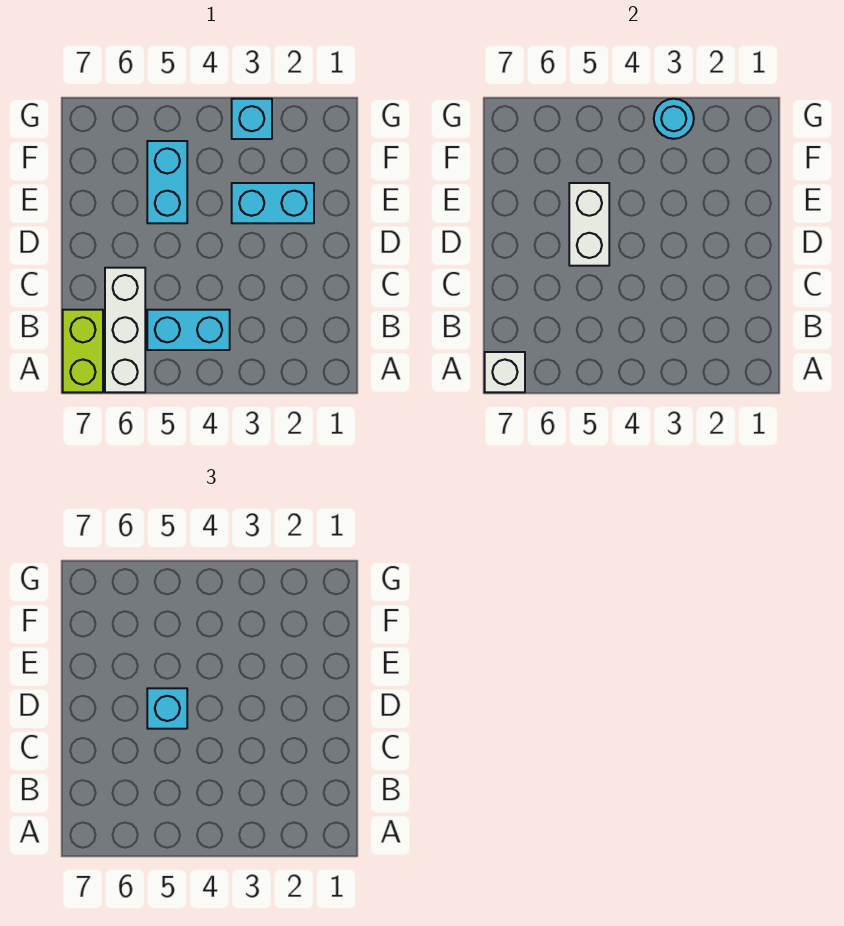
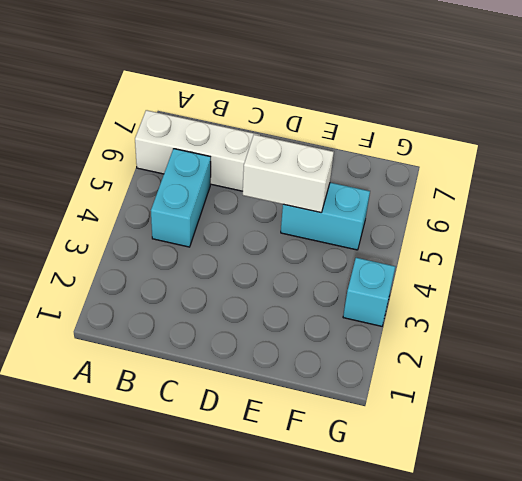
none -> lime brick A7:B7 level 1
none -> cyan brick E2:E3 level 1

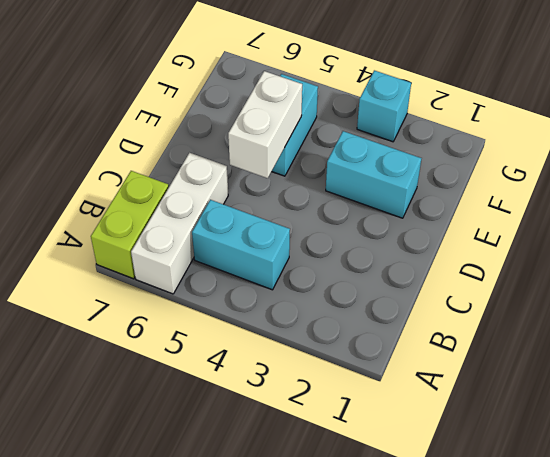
none -> white brick A7 level 2
none -> cyan round brick G3 level 2

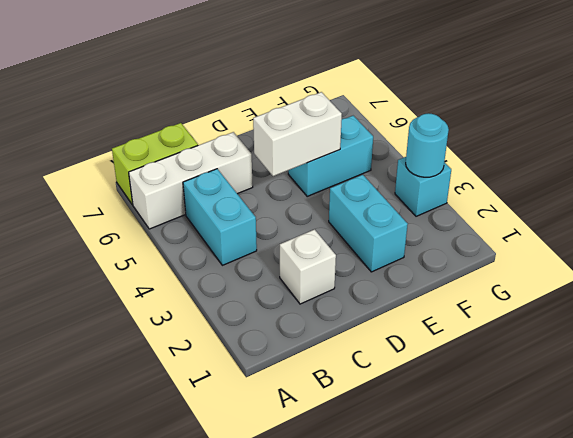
white brick C2 level 1 -> white brick A7 level 2
none -> cyan brick D5 level 3

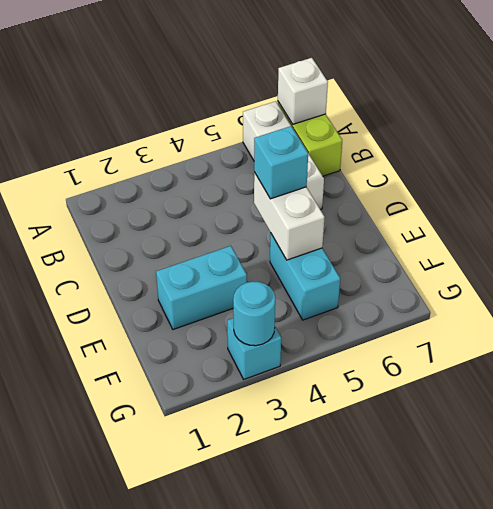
none -> cyan brick B4:B5 level 1

